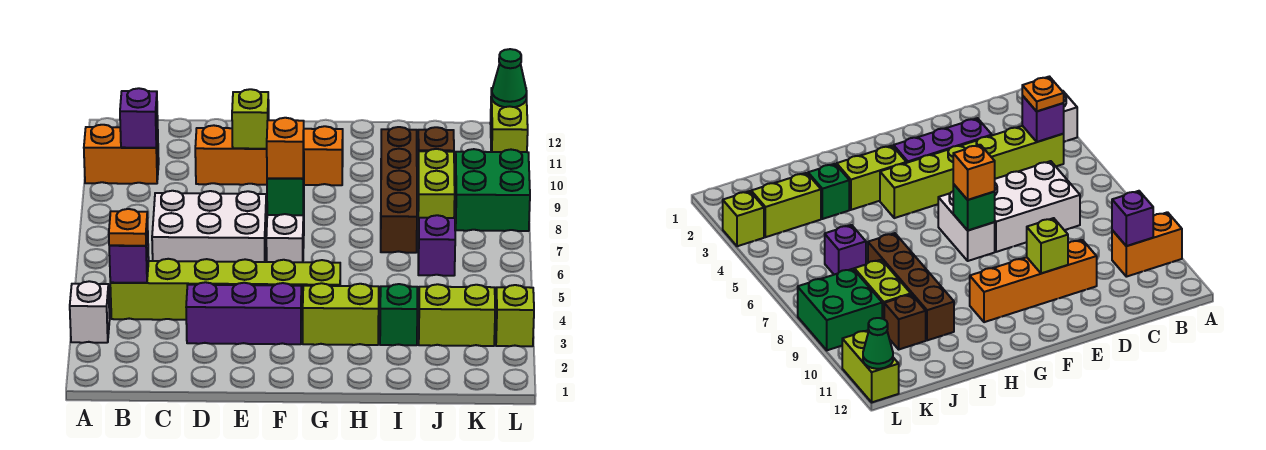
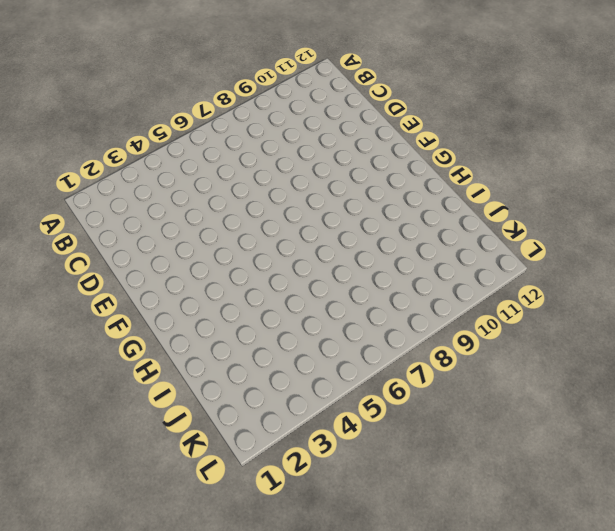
none -> white brick A3 level 1
none -> orange brick A10:B10 level 1
none -> lime brick B4:G4 level 1

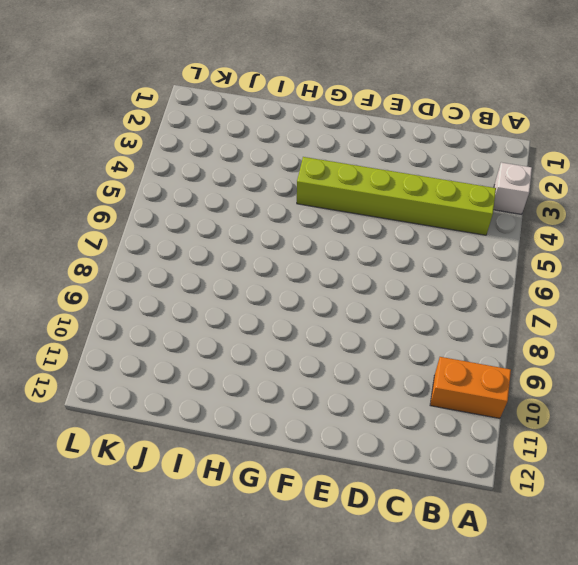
none -> white brick C6:E7 level 1
none -> purple brick D3:F3 level 1
none -> orange brick D10:G10 level 1

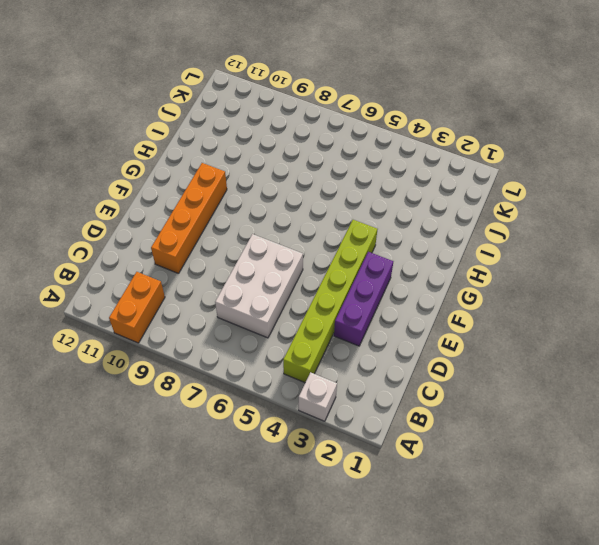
none -> white brick F6:F7 level 1
none -> lime brick G3:H3 level 1
none -> green brick I3 level 1

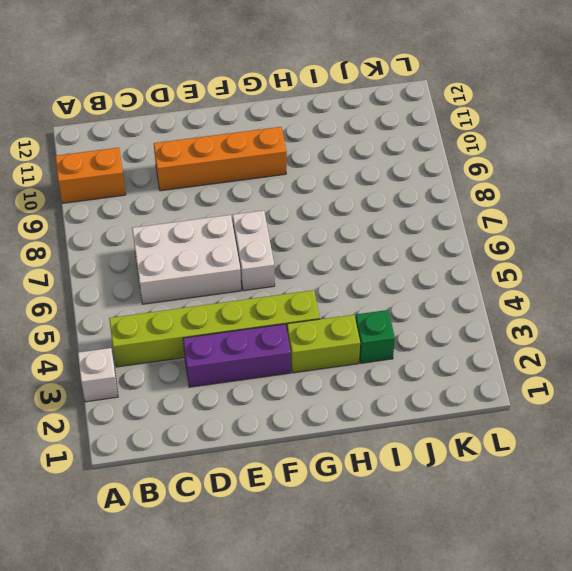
none -> brown brick I7:I10 level 1
none -> lime brick J3:K3 level 1
none -> purple brick J6 level 1

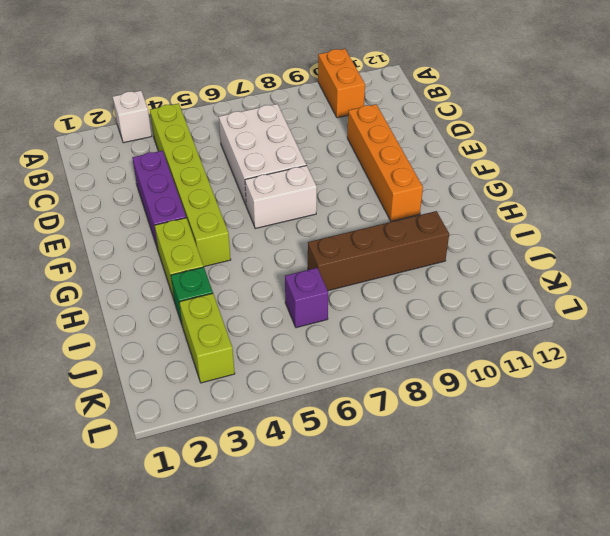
none -> lime brick J8:J9 level 1
none -> brown brick J10 level 1
none -> green brick K8:L9 level 1

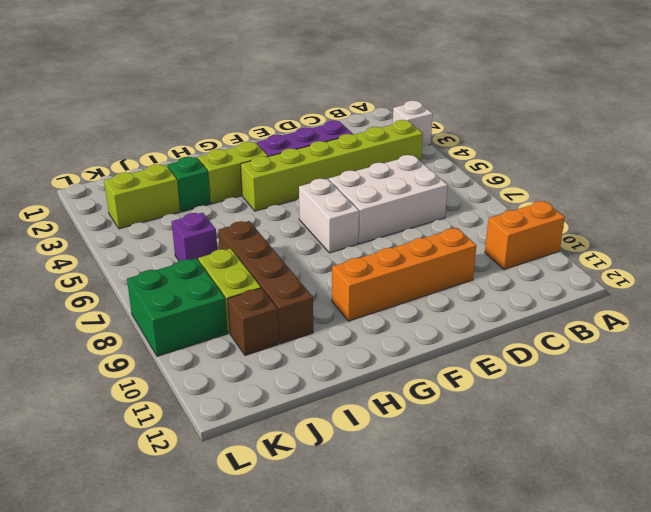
none -> lime brick L3 level 1
none -> lime brick L11:L12 level 1
none -> purple brick B4 level 2

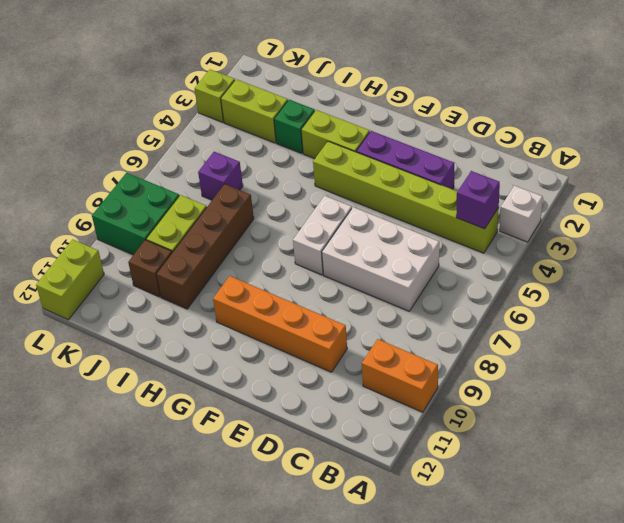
none -> purple brick B10 level 2
none -> lime brick E10 level 2
none -> green brick F7 level 2

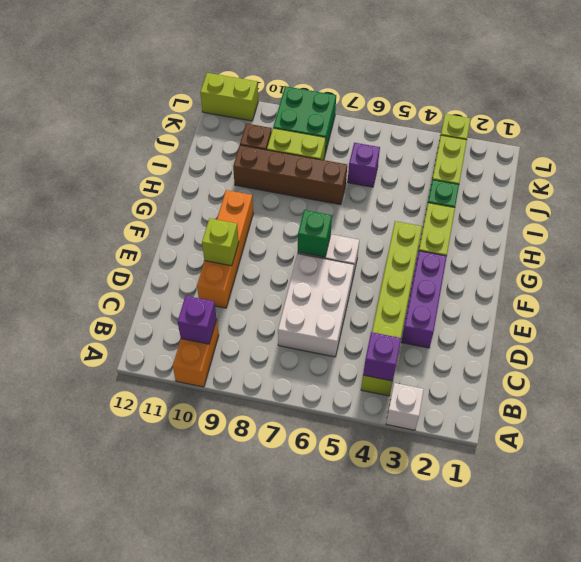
none -> green cone L12 level 2
none -> orange plate B4 level 3
none -> orange brick F7 level 3

